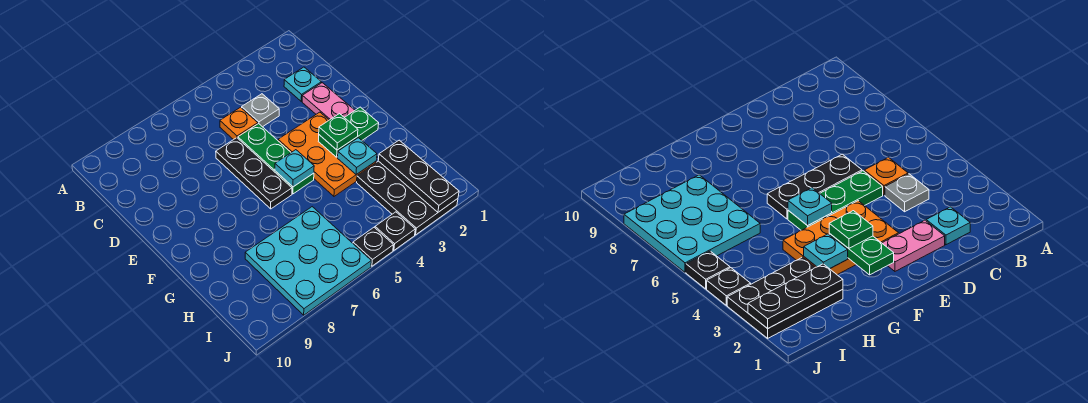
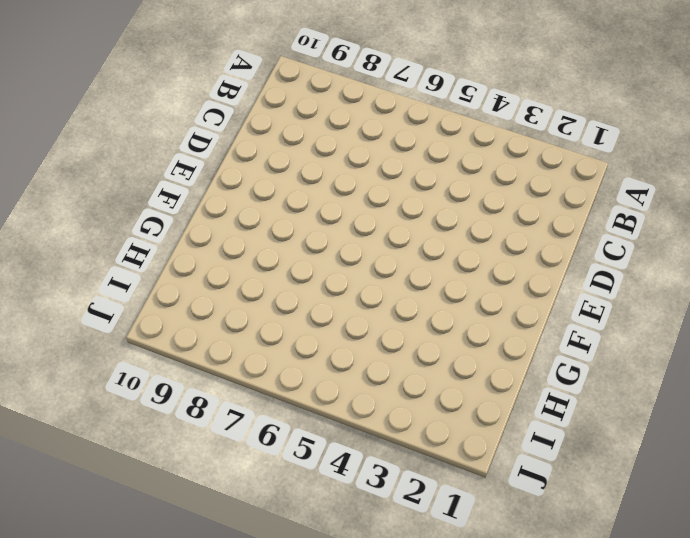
none -> cyan plate C2 level 1
none -> grey plate C4 level 1
none -> orange plate C5 level 1

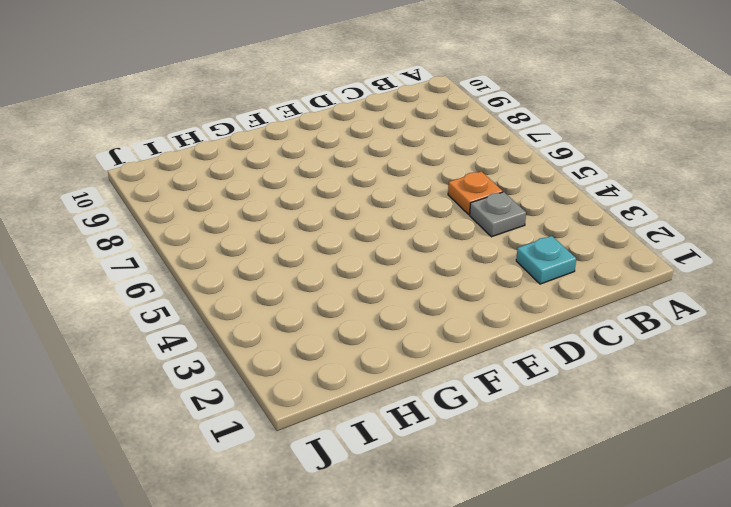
none -> pink plate D2:E2 level 1
none -> green plate D5:F5 level 1
none -> black plate D6:F6 level 1

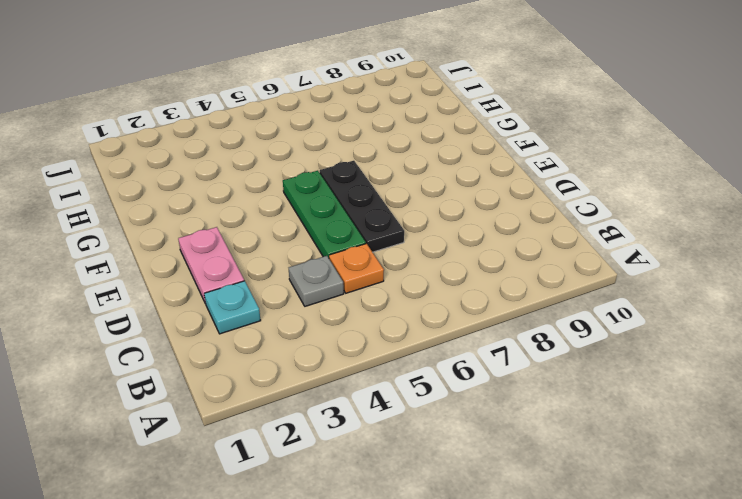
none -> orange plate E3:G4 level 1
none -> black plate H2:J3 level 1
none -> cyan plate H6:J8 level 1

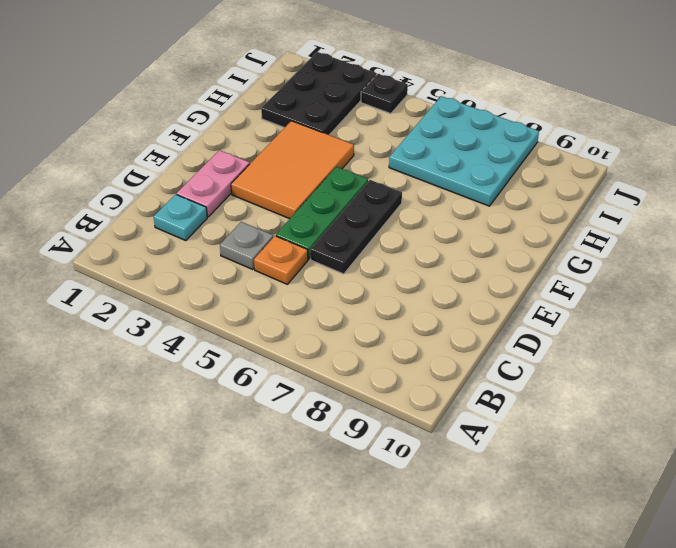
orange tile E3:G4 level 1 -> orange plate E3:G4 level 1
none -> black plate J5 level 1
none -> green plate F2:F3 level 2
none -> cyan plate F5 level 2

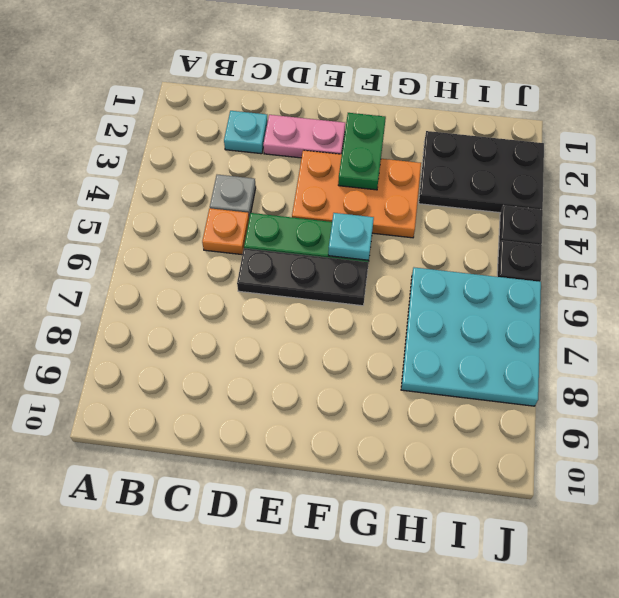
none -> cyan plate G3 level 2
none -> black plate H2:J2 level 2
none -> green plate F3 level 3

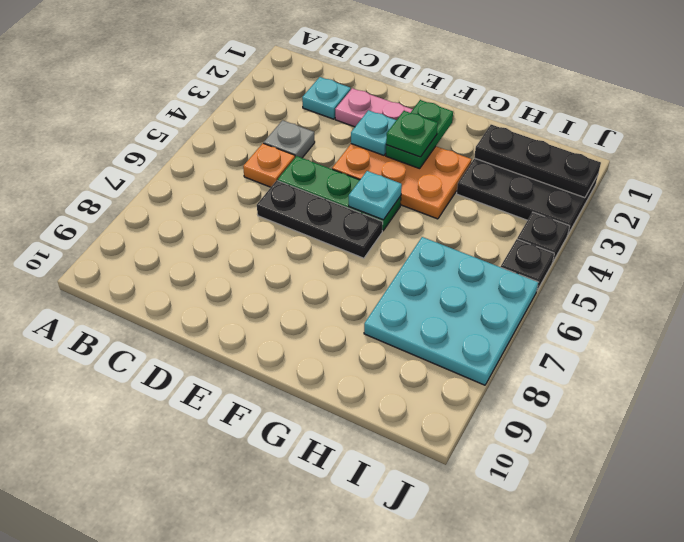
cyan plate E3 level 2 -> cyan plate G3 level 2

